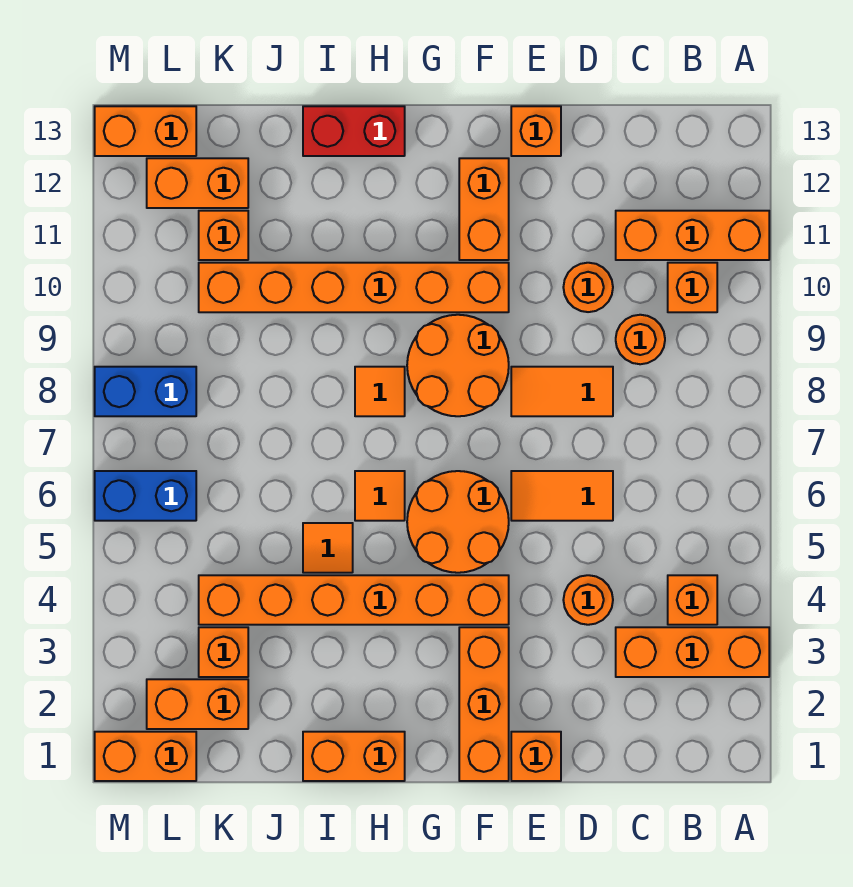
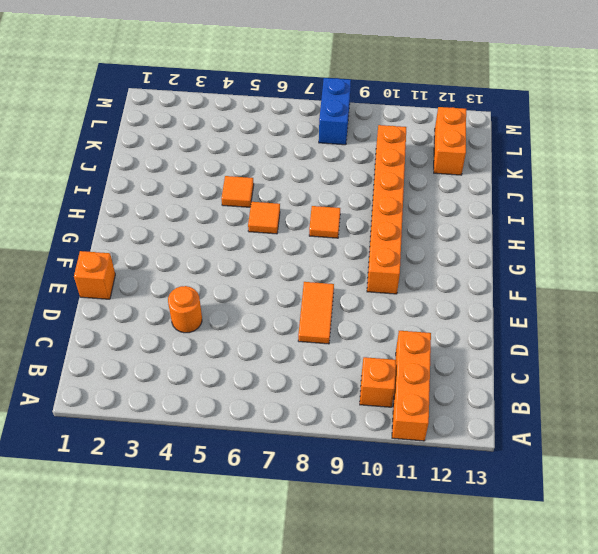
none -> orange brick A3:C3 level 1
none -> orange brick B4 level 1
none -> orange round brick C9 level 1
none -> orange tile D6:E6 level 1

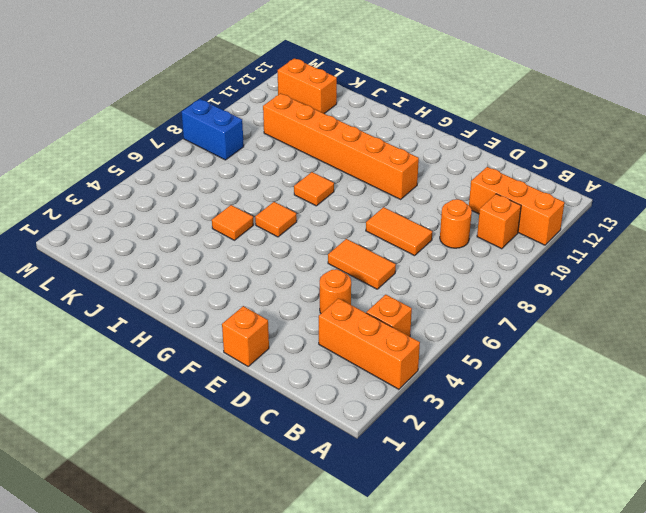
none -> orange round brick D10 level 1
none -> orange brick E13 level 1
none -> orange brick F1:F3 level 1
none -> orange brick F4:K4 level 1

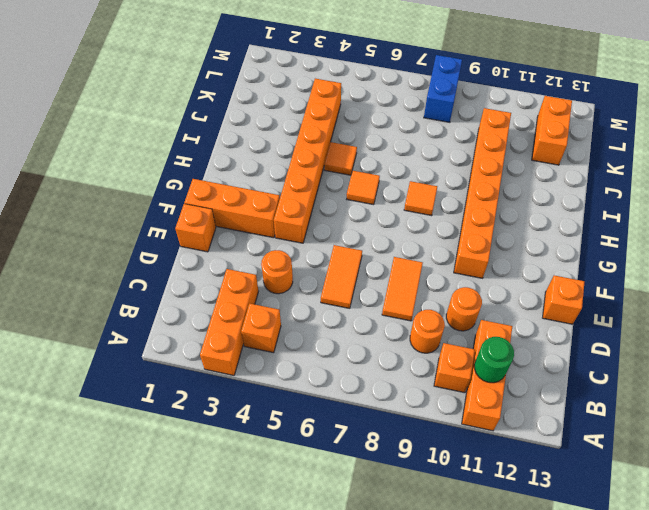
green round brick B11 level 2 -> none
none -> orange round brick F5:G6 level 1
none -> orange round brick F8:G9 level 1
none -> orange brick F11:F12 level 1
none -> orange brick H1:I1 level 1

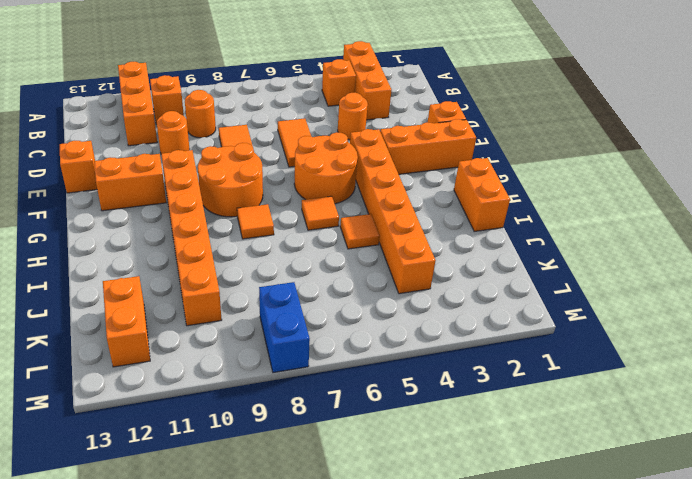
none -> red brick H13:I13 level 1
none -> orange brick K2:L2 level 1
none -> orange brick K3 level 1
none -> orange brick K11 level 1

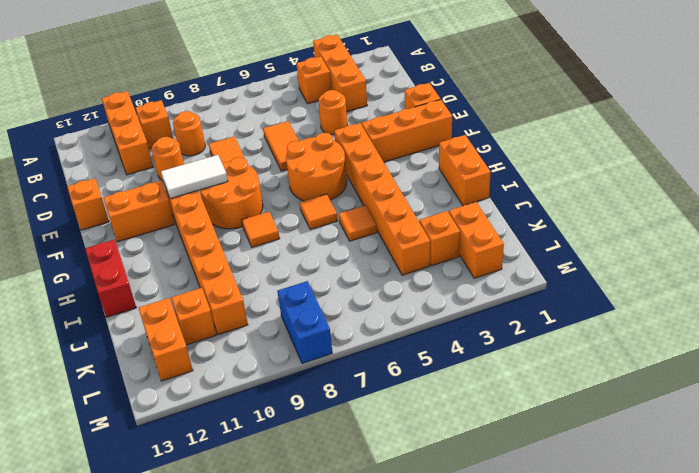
white tile F9:F10 level 2 -> none
none -> orange brick L1:M1 level 1
none -> blue brick L6:M6 level 1
none -> orange brick L13:M13 level 1

